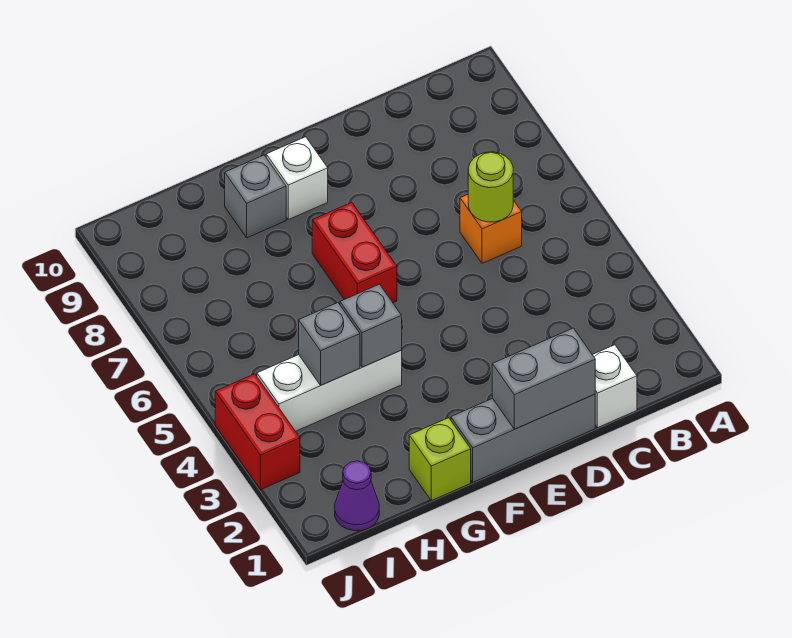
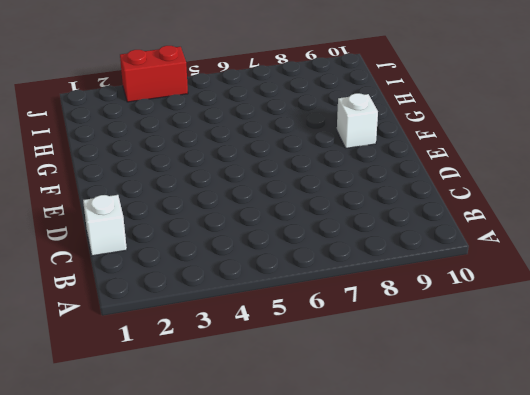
none -> orange brick C6 level 1
none -> grey brick D1:F1 level 1
none -> red brick F6:F7 level 1

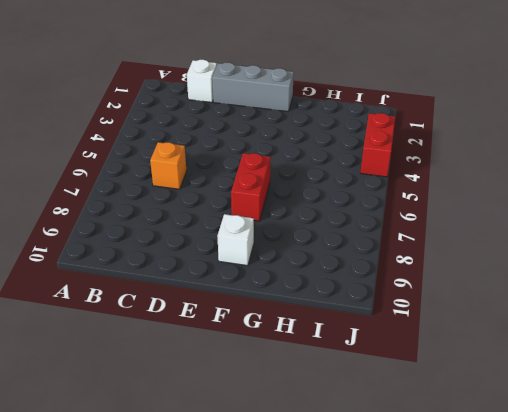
none -> lime brick G1 level 1
none -> white brick G4:I4 level 1
none -> grey brick G9 level 1

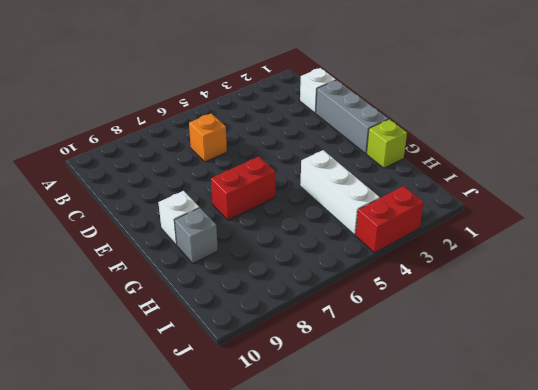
none -> purple cone I1 level 1
none -> lime round brick C6 level 2
none -> grey brick D1:E1 level 2

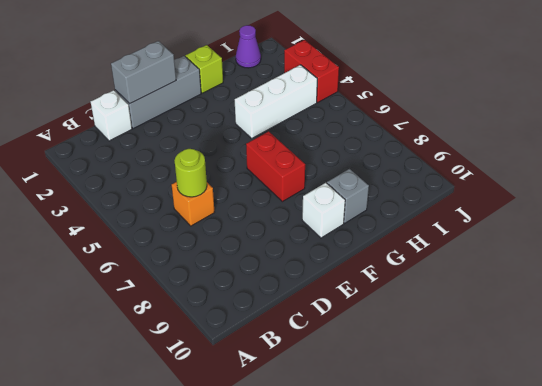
none -> grey brick G4 level 2
none -> grey brick H4 level 2

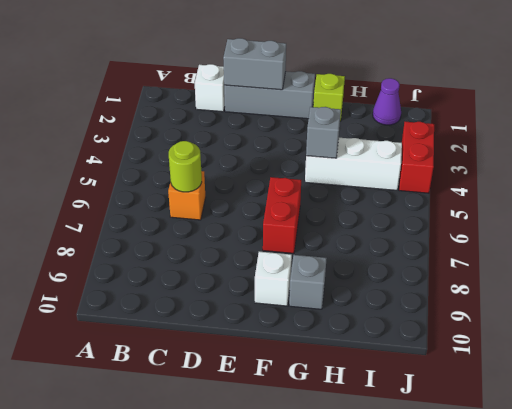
none -> grey brick H4 level 2

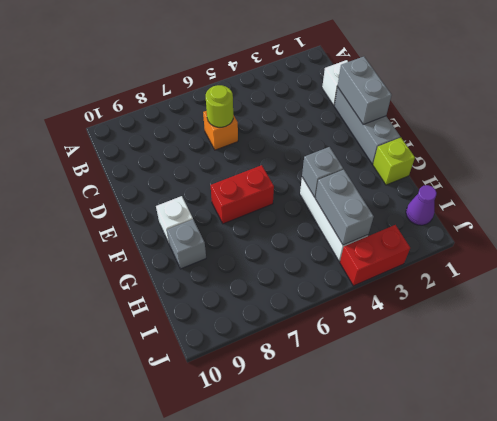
grey brick H4:I4 level 2 -> grey brick H4 level 2

